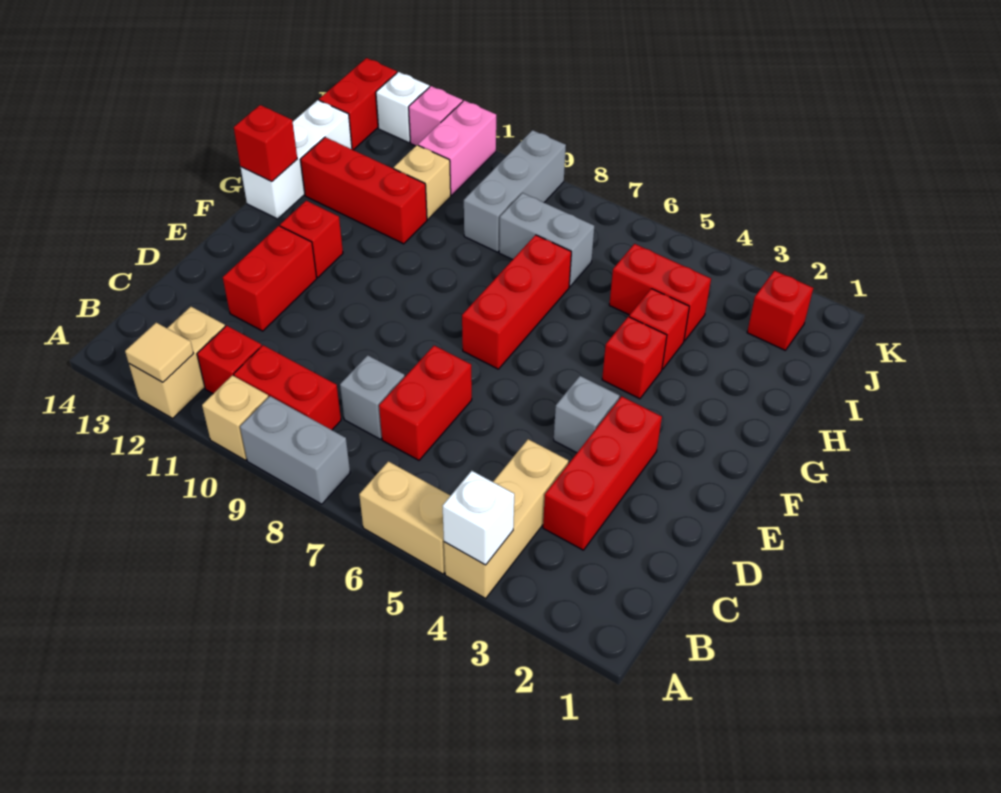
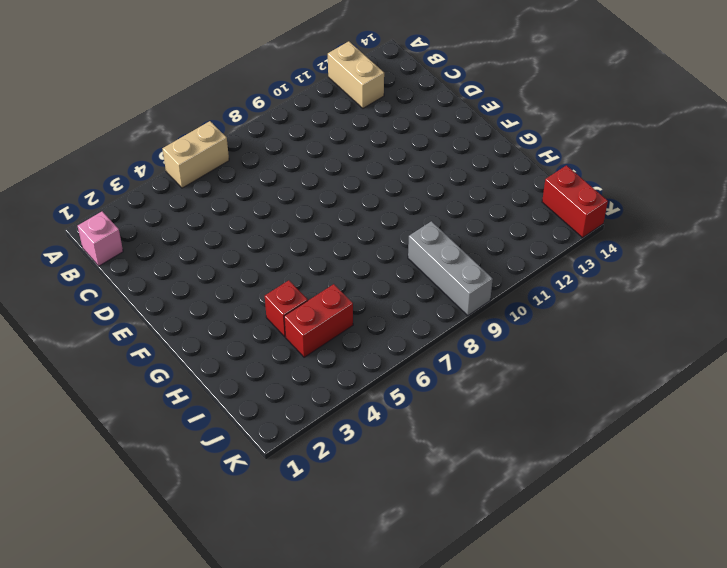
pink brick B1 level 1 -> pink brick K12 level 1
none -> tan brick A4:C4 level 1
none -> grey brick A8:A9 level 1
none -> tan brick A10 level 1
none -> red brick B9:B10 level 1

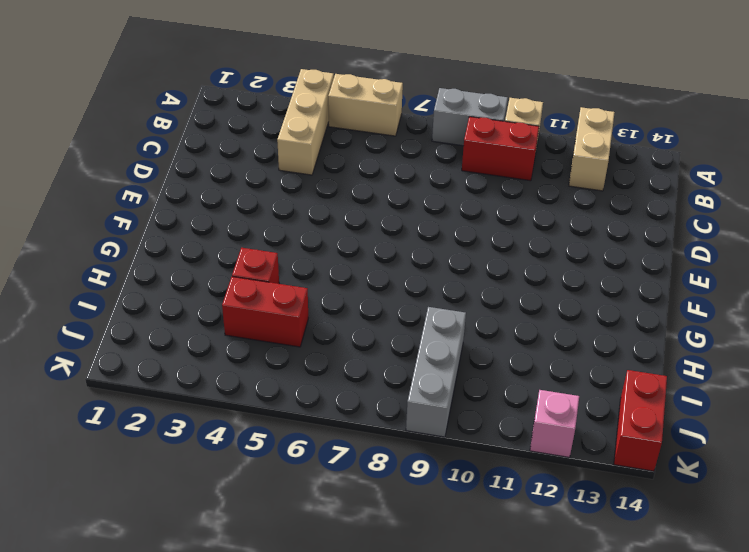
none -> red brick B11 level 1
none -> red brick C3:E3 level 1
none -> red brick C7:D7 level 1
none -> grey brick C8 level 1

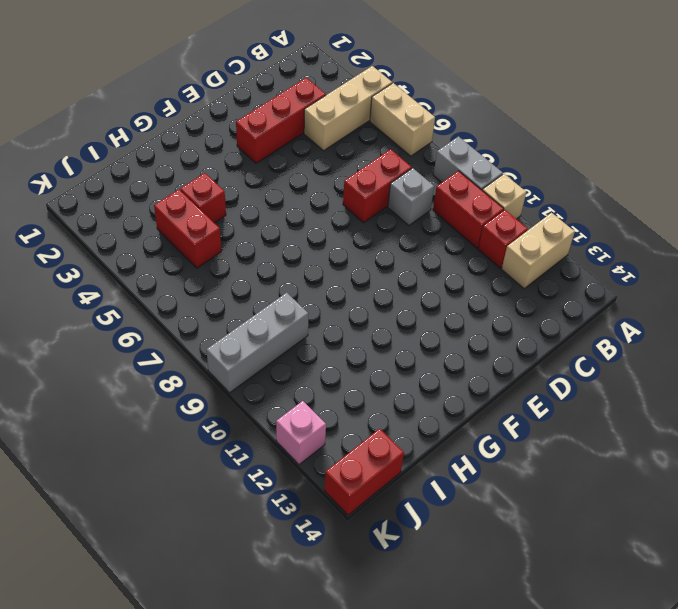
none -> red brick D12:E12 level 1
none -> grey brick E4 level 1
none -> red brick F7:H7 level 1
none -> red brick F12 level 1

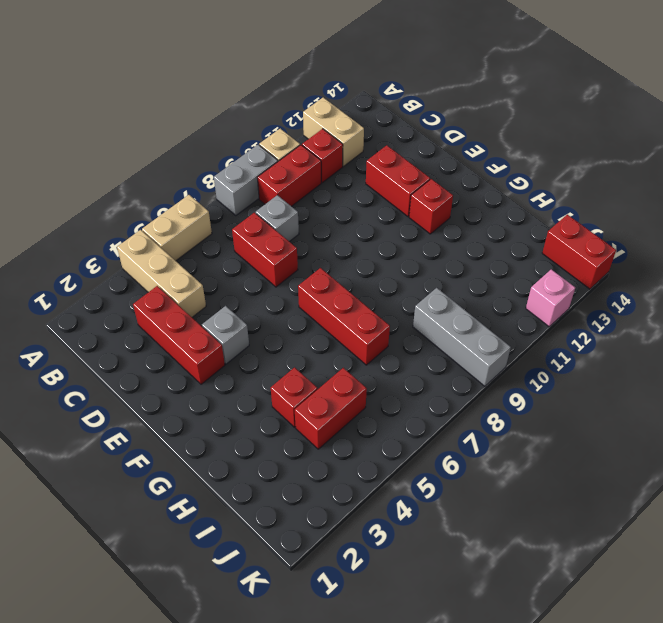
none -> red brick G4 level 1
none -> white brick G14:I14 level 1
none -> red brick H11:H13 level 1
none -> grey brick I7:I8 level 1

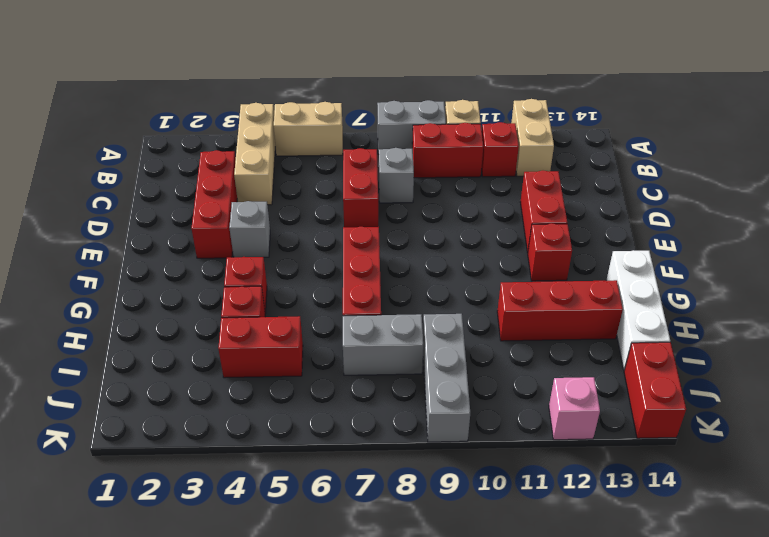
none -> tan brick I11 level 1
none -> red brick J2 level 1
none -> pink brick J11:K11 level 1
none -> white brick K13 level 1

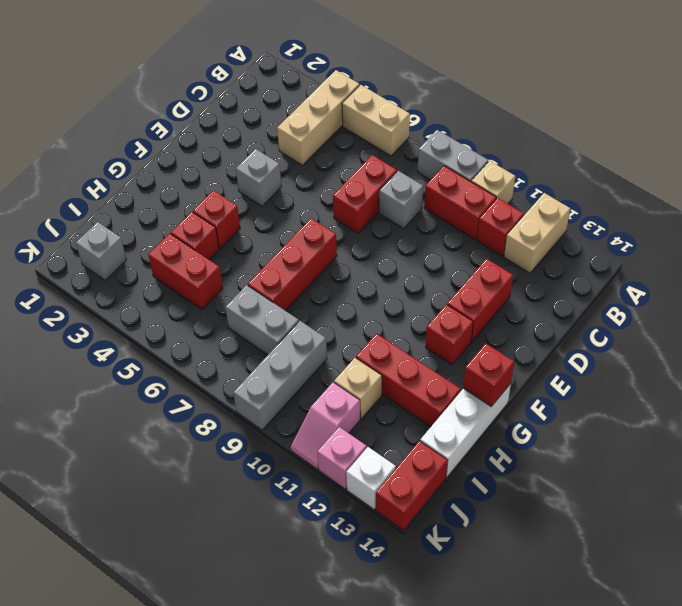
grey brick J2 level 1 -> red brick J2 level 1
pink slope J11:K11 level 1 top J -> pink brick J11:K11 level 1
none -> red brick C3:E3 level 1
none -> white brick A4 level 2
none -> tan tile A12 level 2

